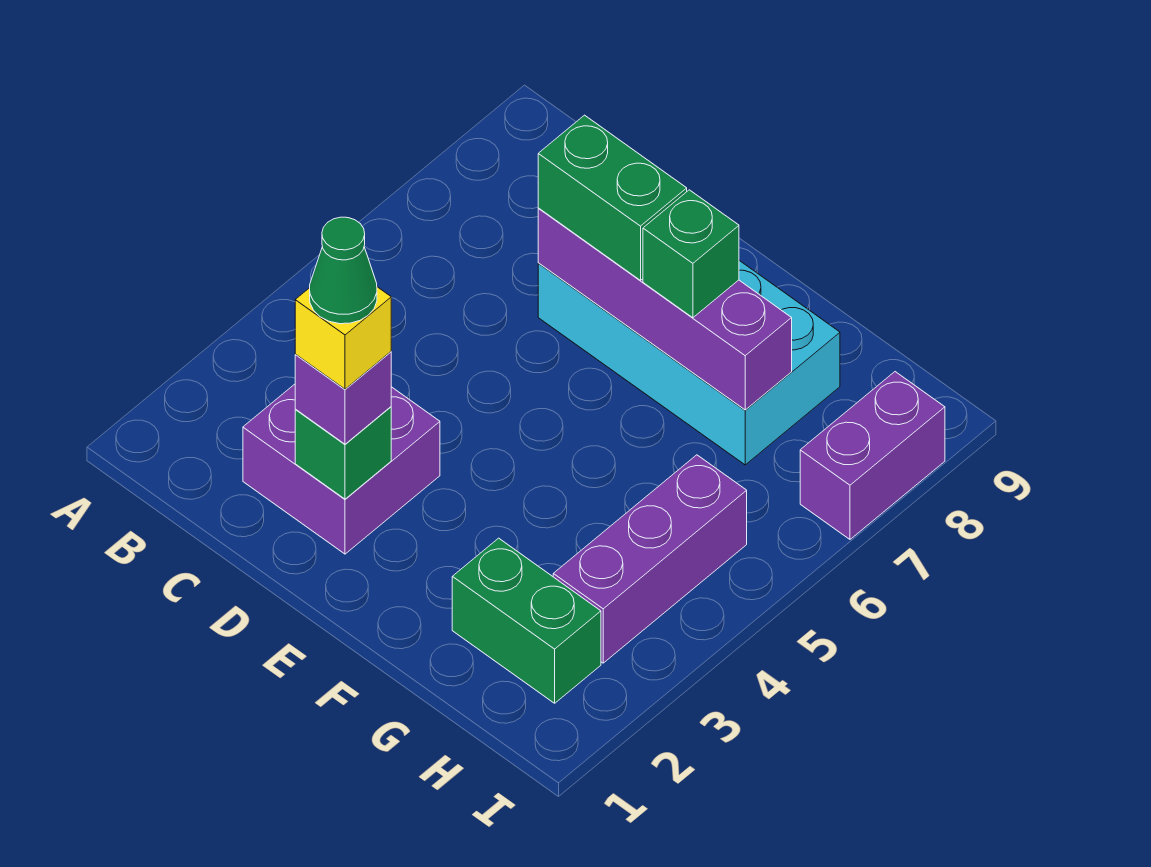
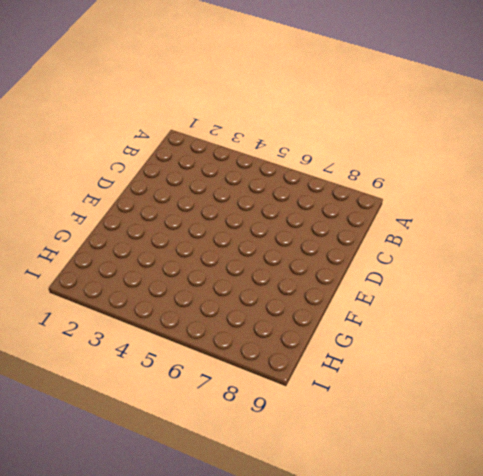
none -> purple brick C2:D3 level 1
none -> cyan brick D7:G8 level 1
none -> green brick G2:H2 level 1

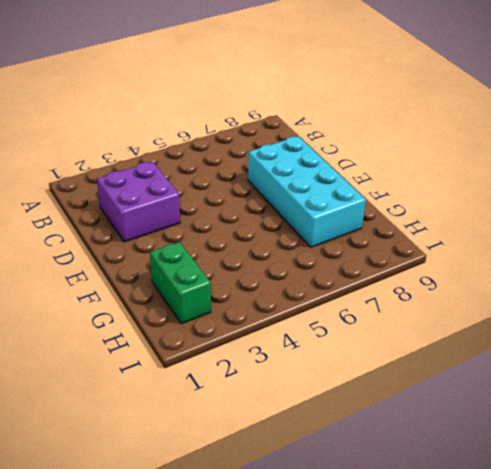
none -> purple brick H3:H5 level 1
none -> purple brick I7:I8 level 1
none -> green brick D2 level 2

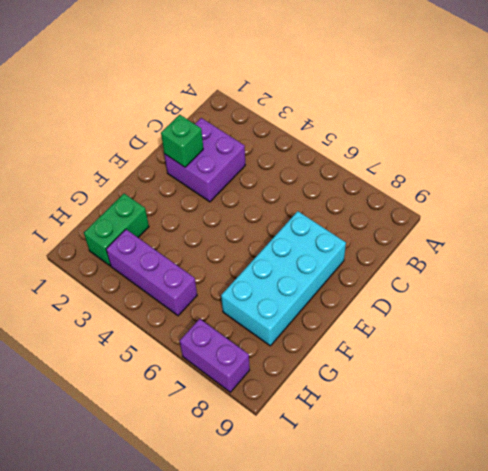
none -> purple brick D7:G7 level 2
none -> purple brick D2 level 3
none -> green brick D7:E7 level 3

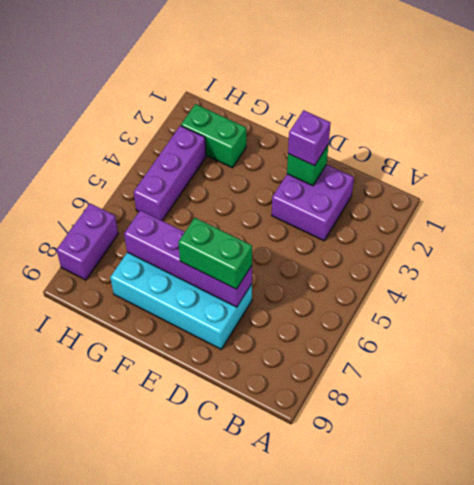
none -> green brick F7 level 3
none -> yellow brick D2 level 4
none -> green cone D2 level 5

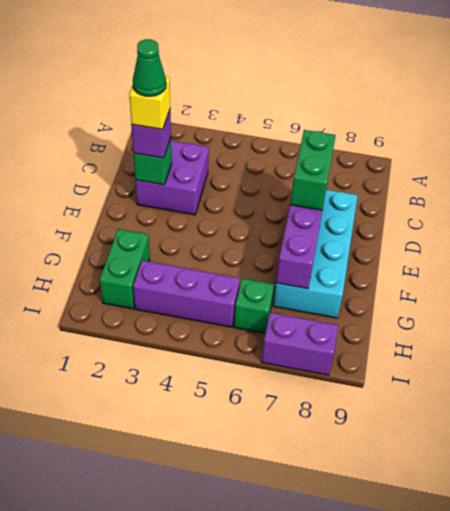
green brick H6 level 1 -> green brick F7 level 3

